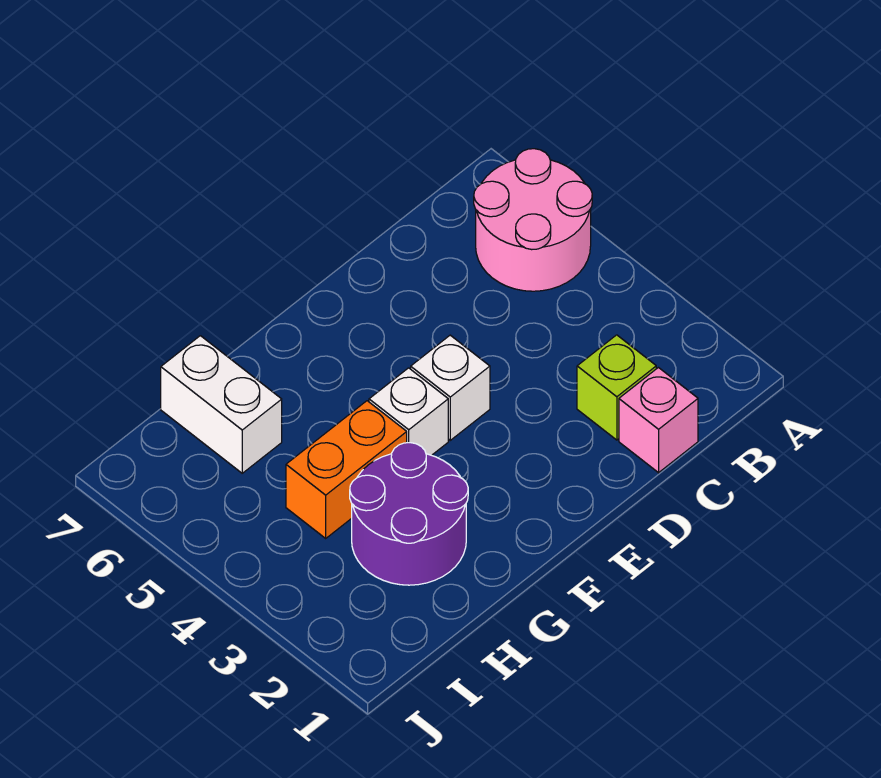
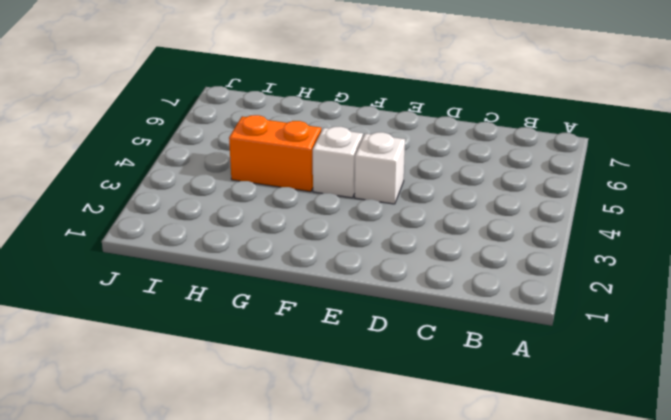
none -> pink round brick A5:B6 level 1
none -> pink brick C1 level 1

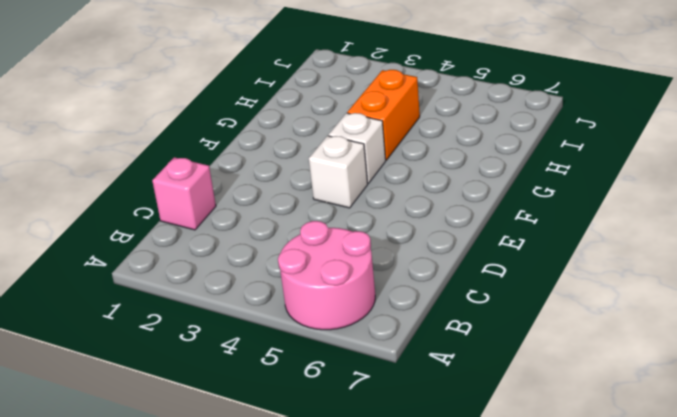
none -> lime brick C2 level 1
none -> purple round brick G2:H3 level 1

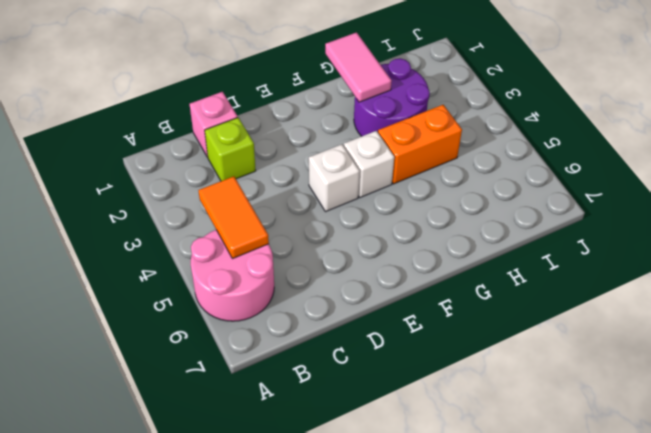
orange tile B4:B5 level 2 -> none
pink tile G1:G2 level 2 -> none
none -> white brick H6:H7 level 1

